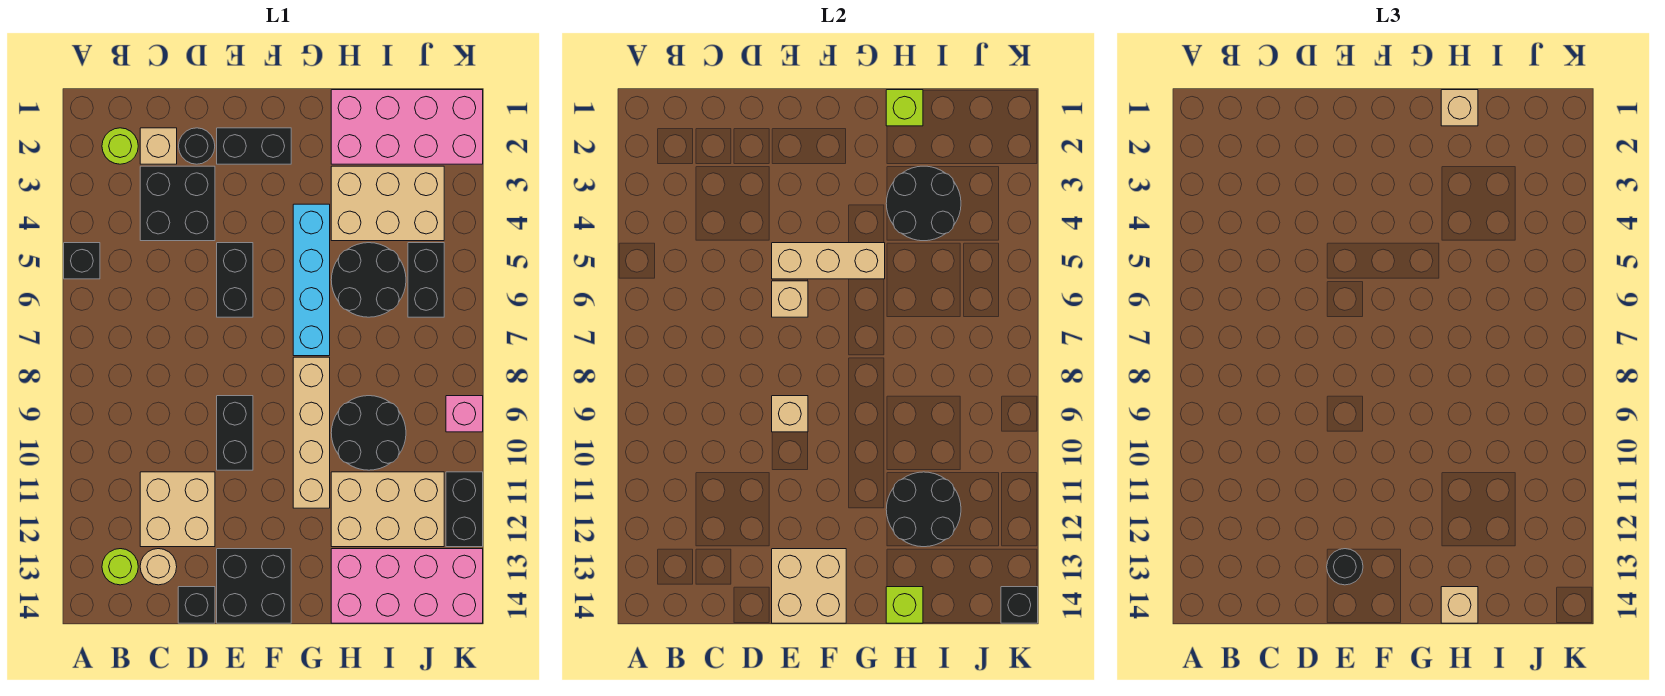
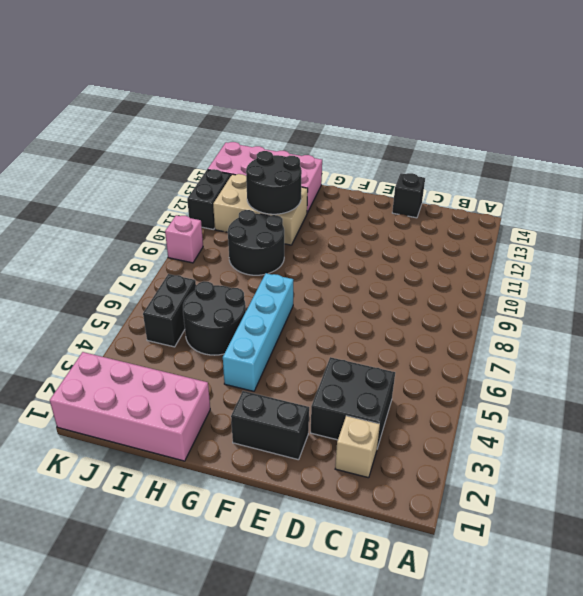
none -> black brick A5 level 1
none -> lime round brick B2 level 1
none -> lime round brick B13 level 1
none -> tan brick C11:D12 level 1

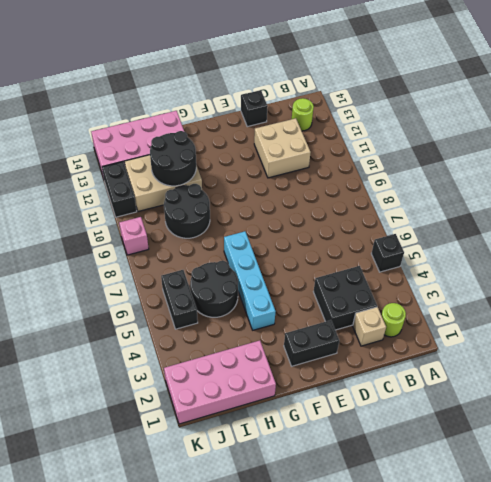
none -> tan round brick C13 level 1
none -> black round brick D2 level 1
none -> black brick E5:E6 level 1
none -> black brick E9:E10 level 1

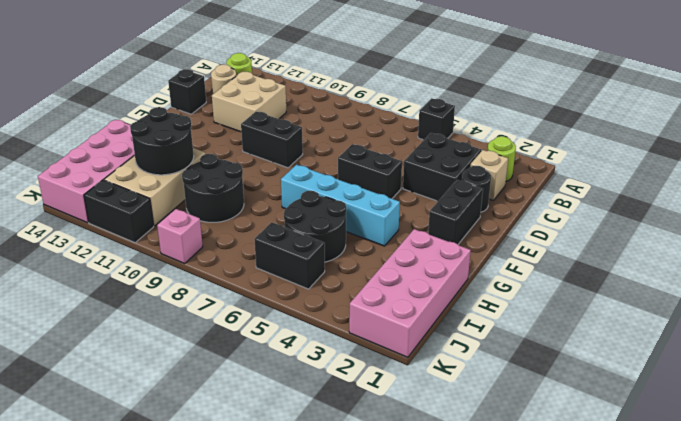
none -> black brick E13:F14 level 1
none -> tan brick G8:G11 level 1
none -> tan brick H3:J4 level 1
none -> tan brick E5:G5 level 2

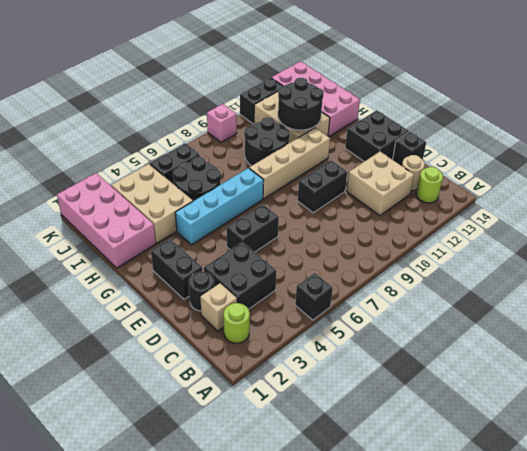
none -> tan brick E5:G5 level 2
none -> tan brick E6 level 2
none -> tan brick E9 level 2
none -> tan brick E13:F14 level 2

